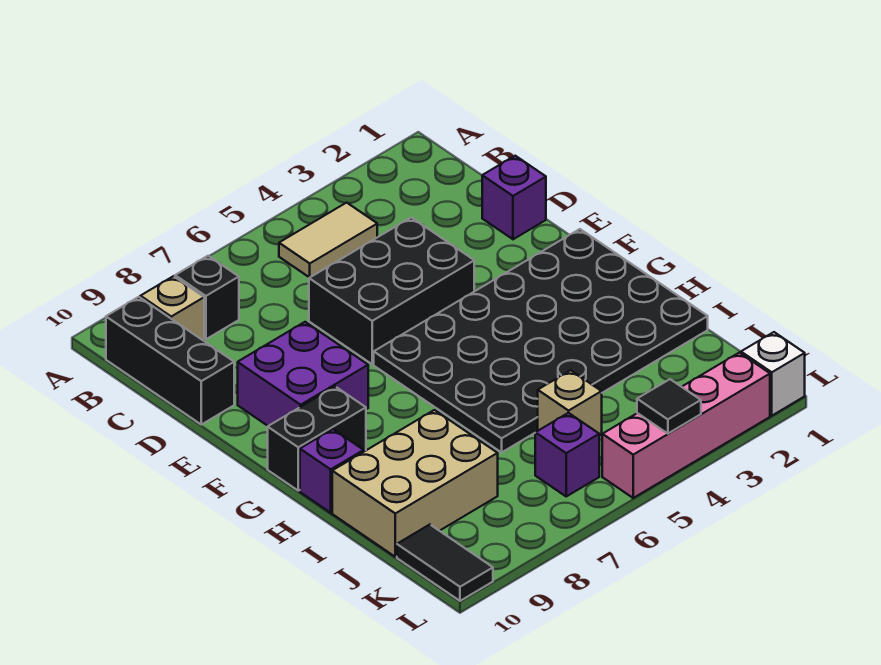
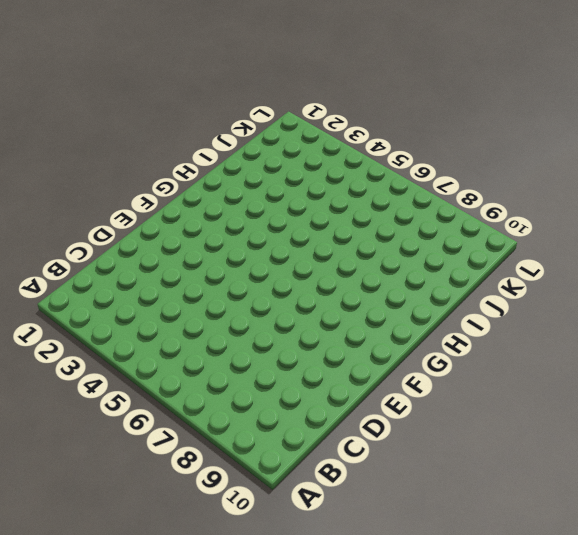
none -> tan tile B4:B5 level 1
none -> black brick B8 level 1
none -> tan brick B9 level 1

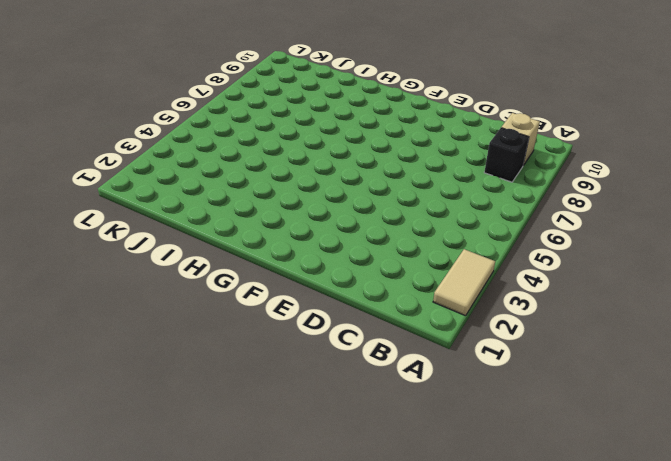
tan tile A2:A3 level 1 -> tan tile B4:B5 level 1
none -> black brick B10:D10 level 1
none -> purple brick D1 level 1
none -> black brick D4:E6 level 1

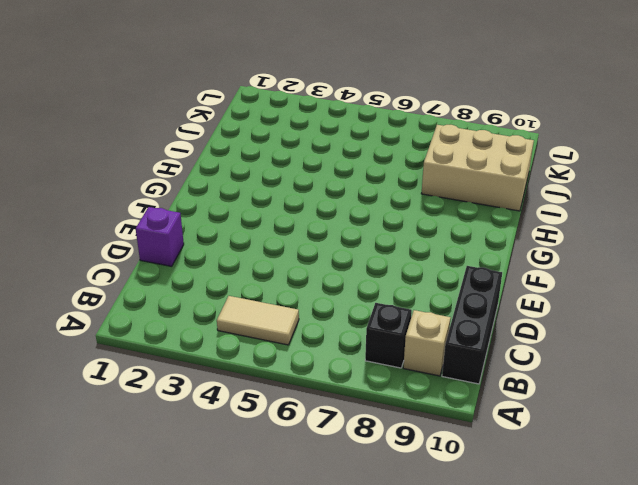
none -> black brick D4:E6 level 1
none -> purple brick E8:F9 level 1
none -> black plate F1:I6 level 1

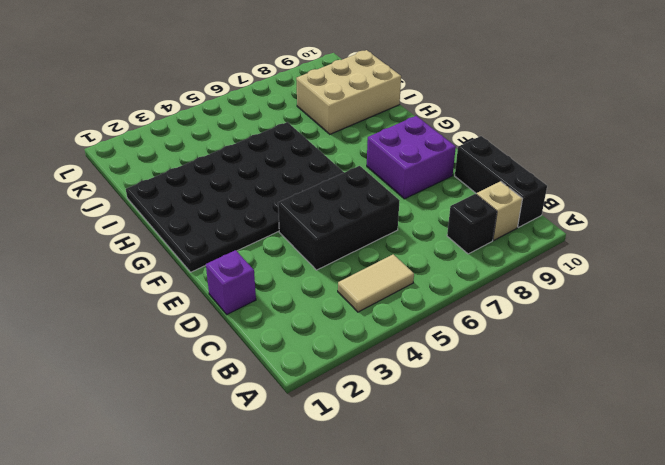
none -> black brick G9:G10 level 1
none -> purple brick H10 level 1
none -> tan brick J5 level 1

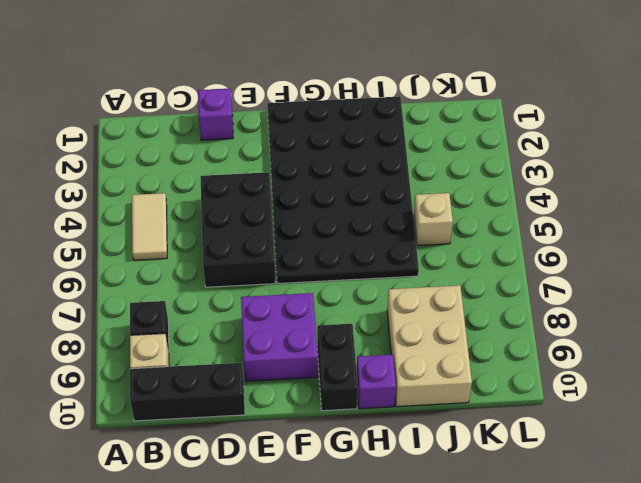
none -> purple brick K6 level 1
none -> black tile K10:L10 level 1
none -> white brick L1 level 1

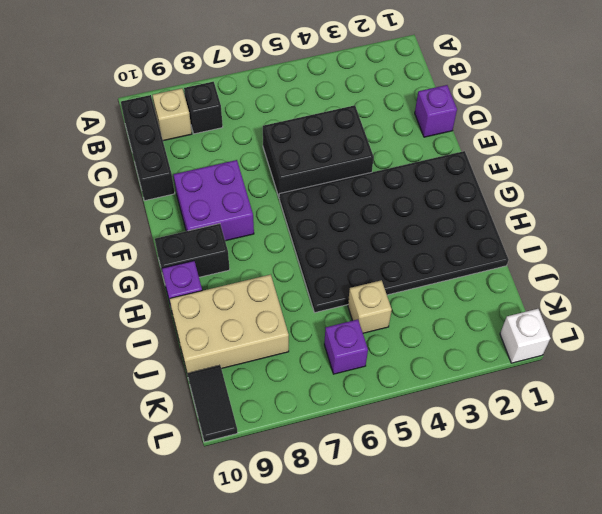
none -> tan tile B4:B5 level 1
none -> pink brick L2:L5 level 1
none -> black tile L4 level 2

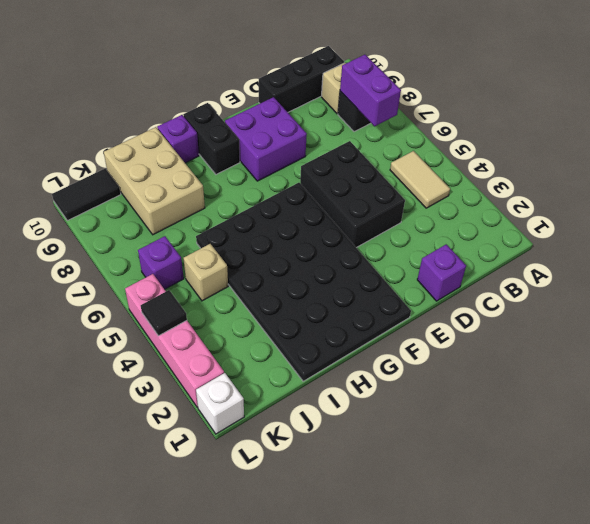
purple brick B7:B8 level 2 -> none

